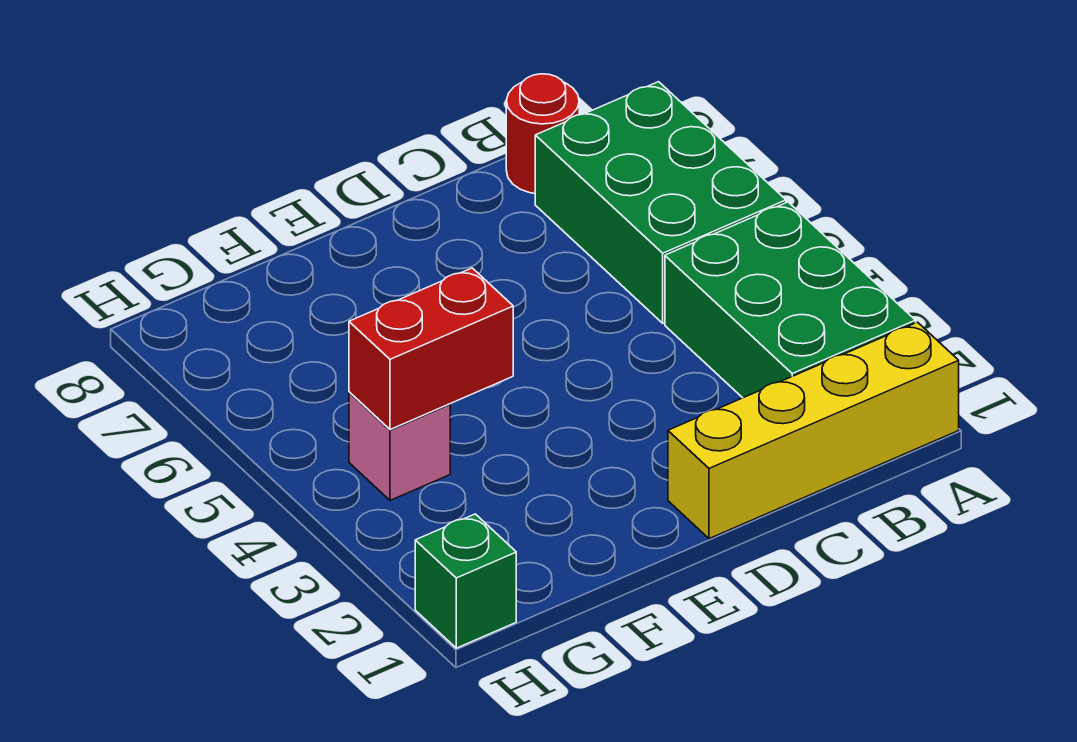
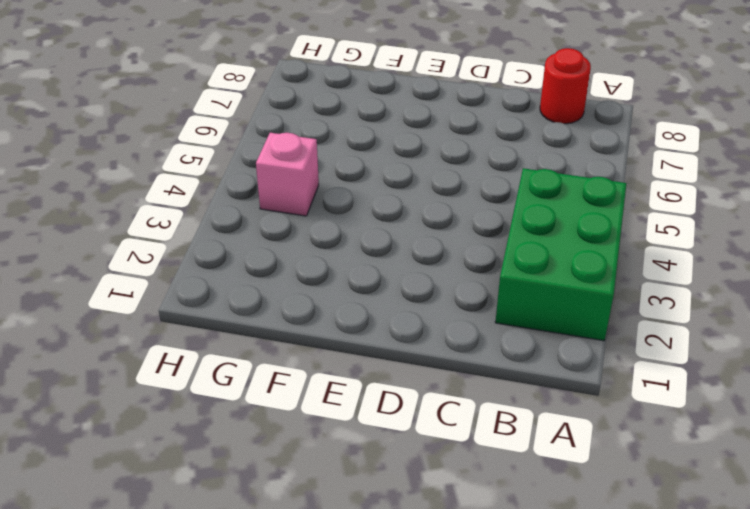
none -> yellow brick A1:D1 level 1
none -> green brick A5:B7 level 1

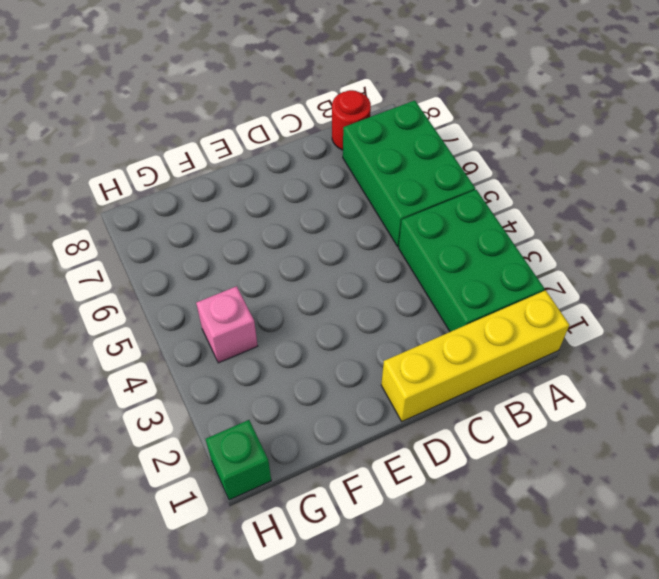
none -> red brick F4:G4 level 2

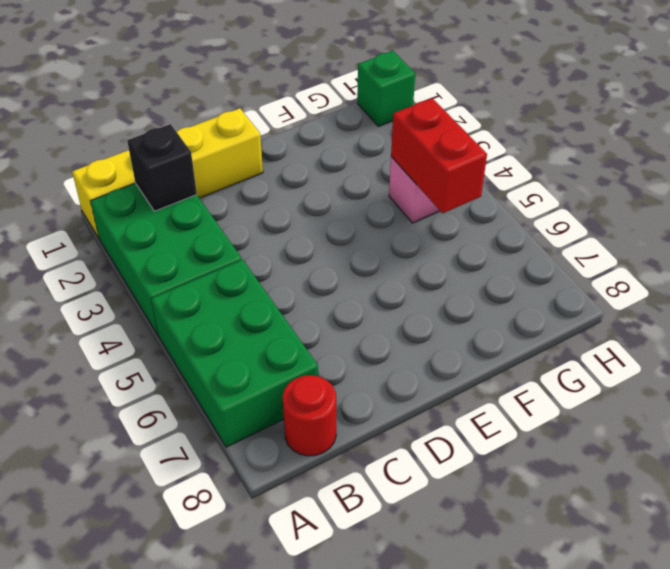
black brick B2 level 2 -> none
red brick G4:G5 level 2 -> red brick F4:G4 level 2

